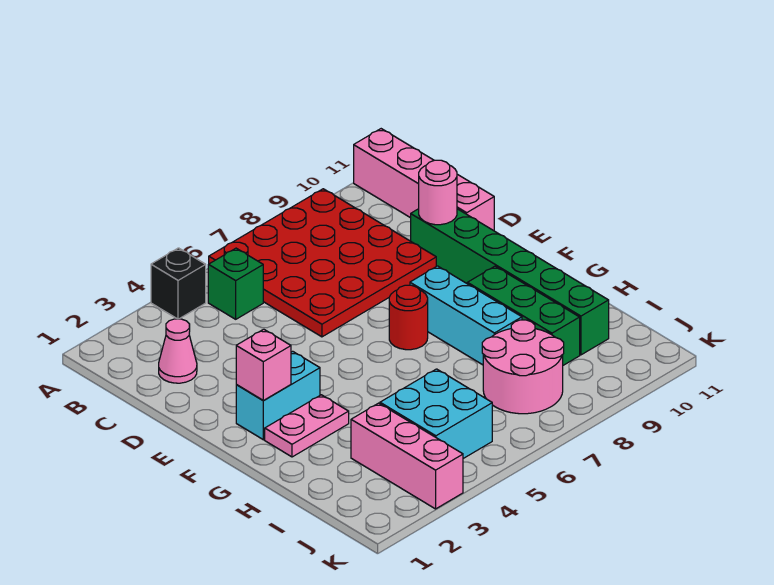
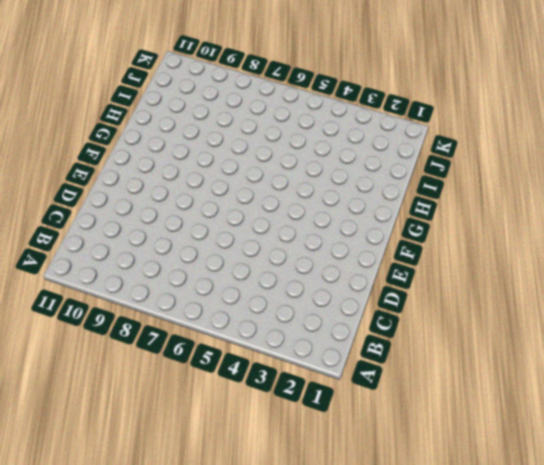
none -> black brick A4 level 1
none -> red plate A6:D9 level 1
none -> pink brick A11:D11 level 1

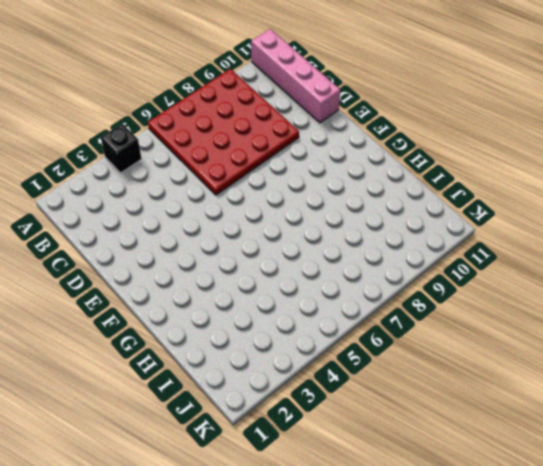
none -> green brick B5 level 1
none -> pink cone C2 level 1
none -> green brick D10:I10 level 1

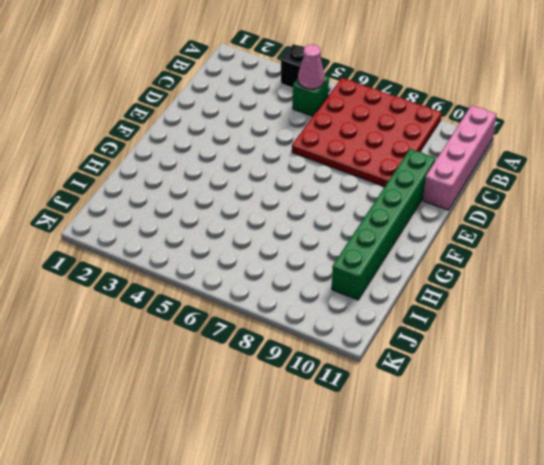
pink cone B5 level 2 -> pink cone C2 level 1
none -> cyan brick F2:F3 level 1
none -> red round brick F7 level 1
none -> cyan brick F8:H8 level 1

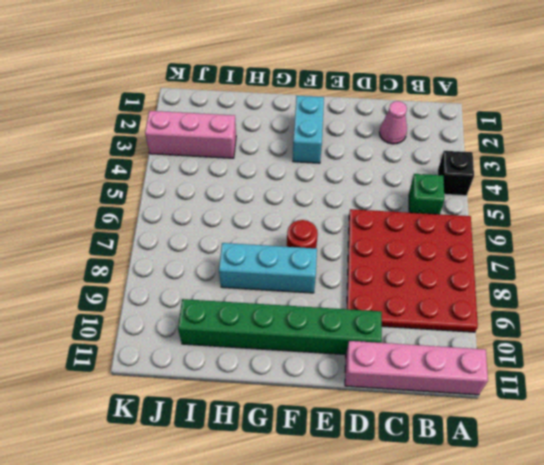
none -> pink plate G2:G3 level 1
none -> green brick G9:I9 level 1
none -> cyan brick I4:J5 level 1

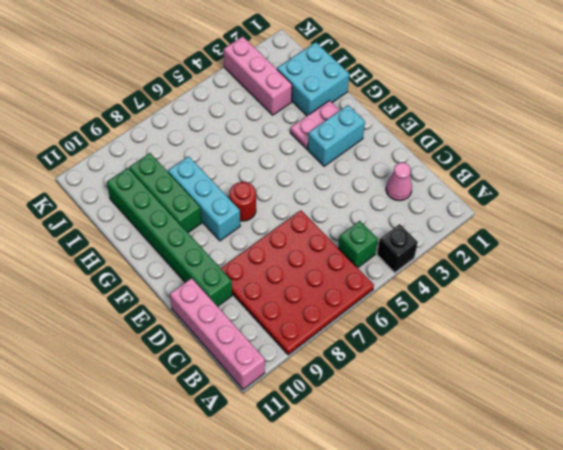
cyan brick H1:I2 level 1 -> cyan brick I4:J5 level 1
none -> pink round brick I7:J8 level 1
none -> pink round brick D10 level 2
none -> pink brick F2 level 2

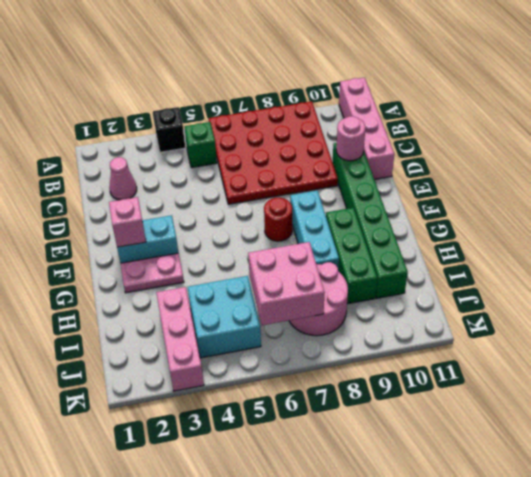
pink brick I6:J7 level 2 -> none

